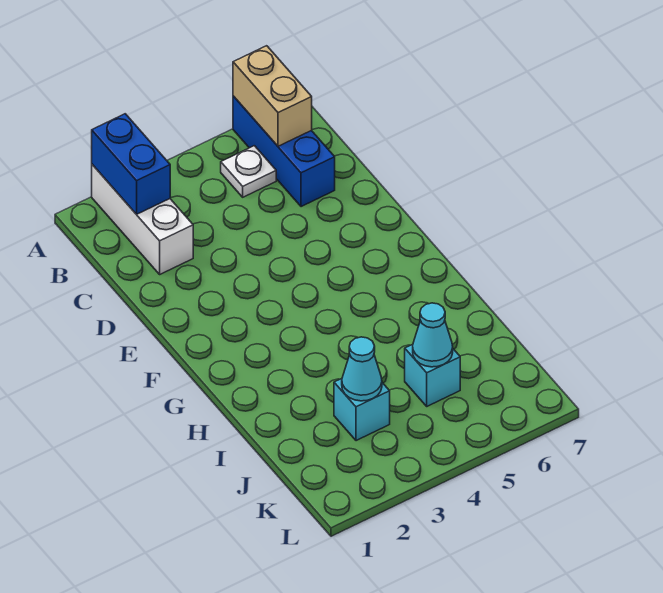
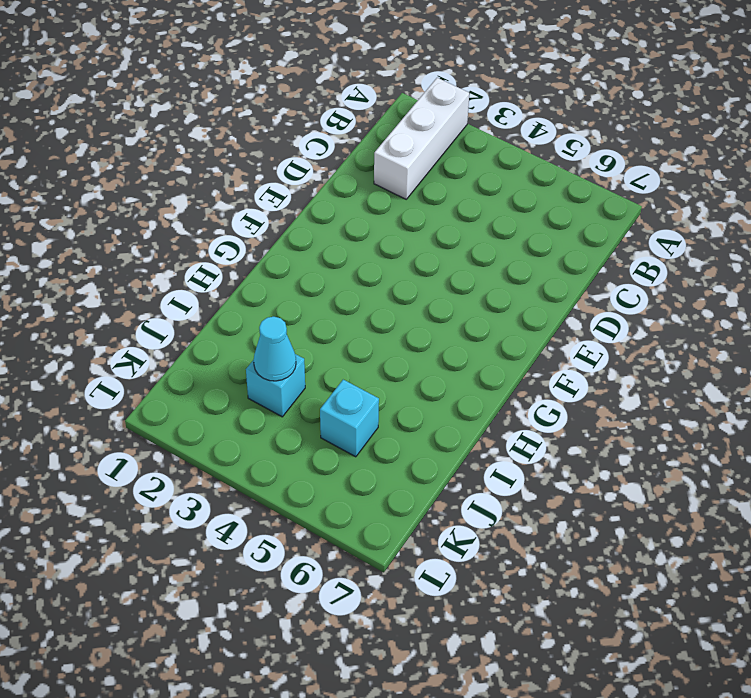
none -> blue brick A6:C6 level 1
none -> white plate B5 level 1

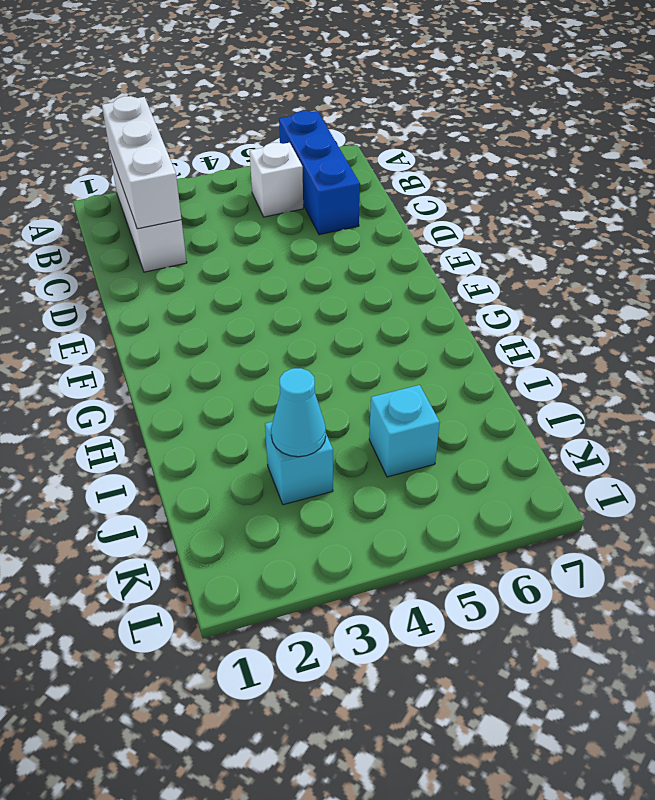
white brick A2:C2 level 2 -> blue brick A2:B2 level 2
white brick B5 level 1 -> white plate B5 level 1
none -> tan brick A6:B6 level 2
none -> cyan cone J5 level 2

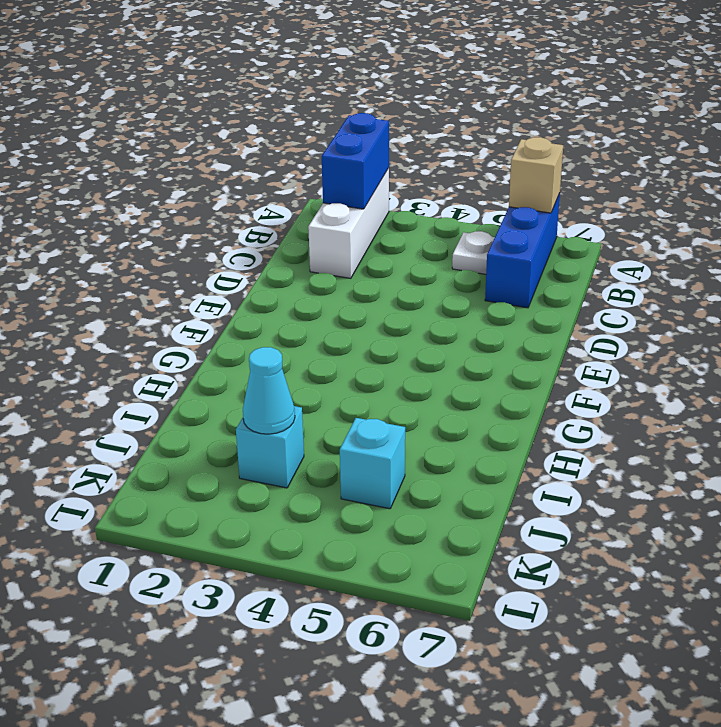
tan brick A6 level 2 -> tan brick A6:B6 level 2
none -> cyan cone J5 level 2

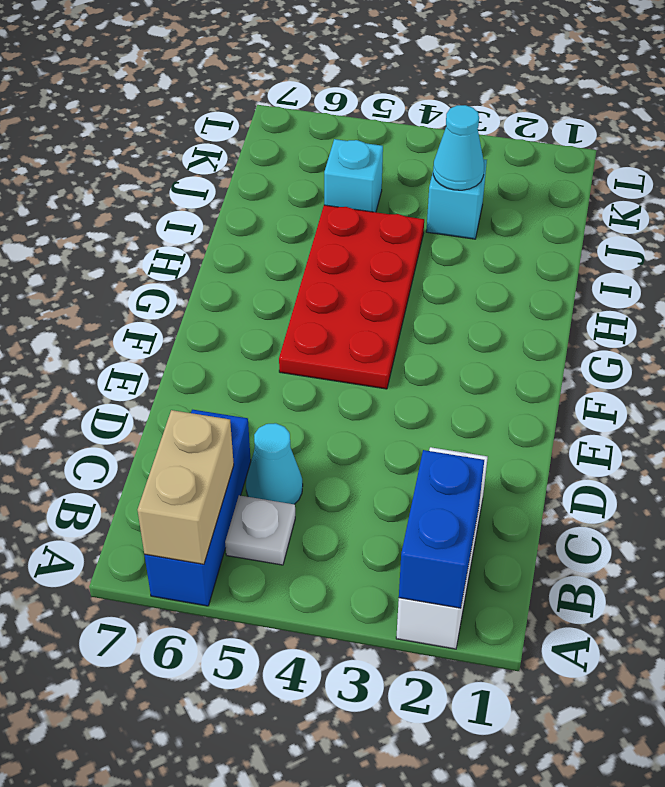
cyan cone C5 level 1 -> cyan cone J5 level 2
red plate F4:I5 level 1 -> none

